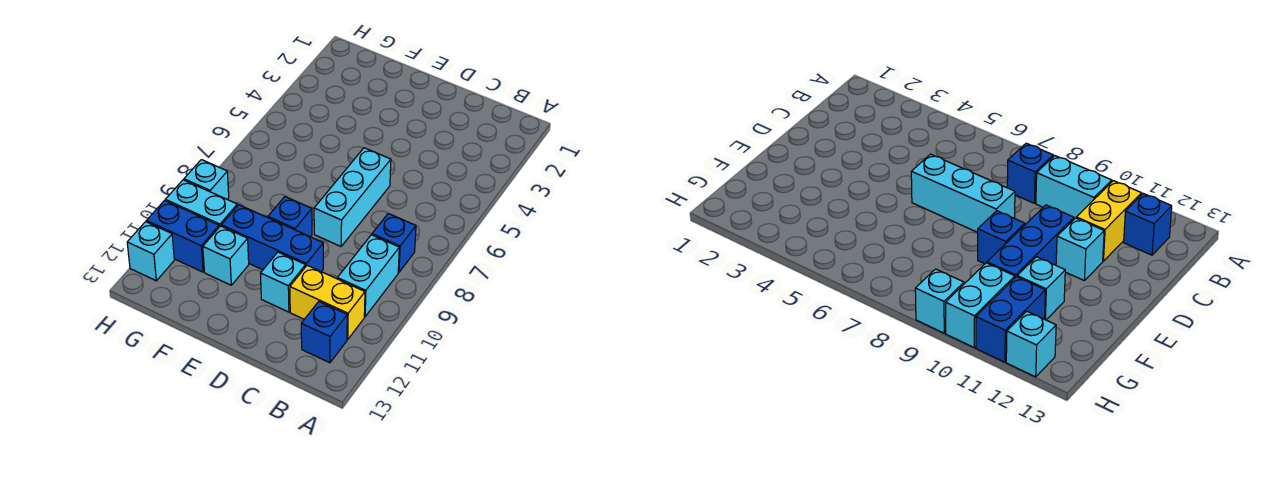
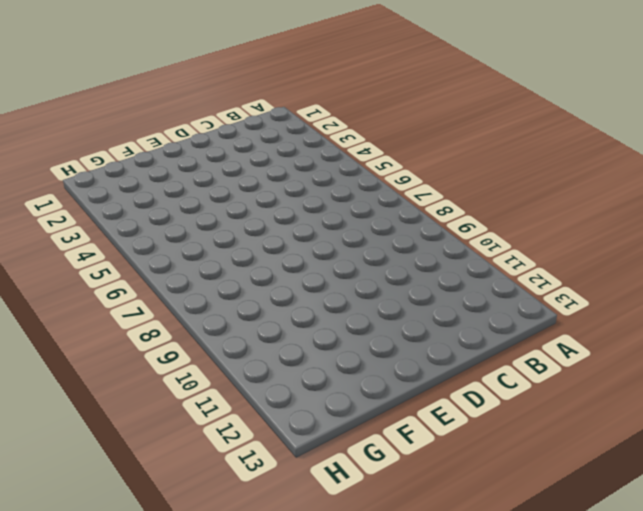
none -> blue brick B8 level 1
none -> cyan brick B9:B10 level 1
none -> yellow brick B11:C11 level 1

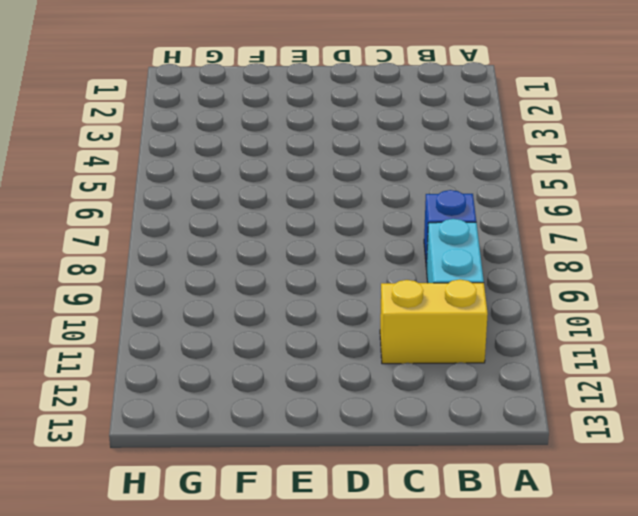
none -> blue brick B12 level 1
none -> cyan brick D6:D8 level 1
none -> blue brick D10:F10 level 1

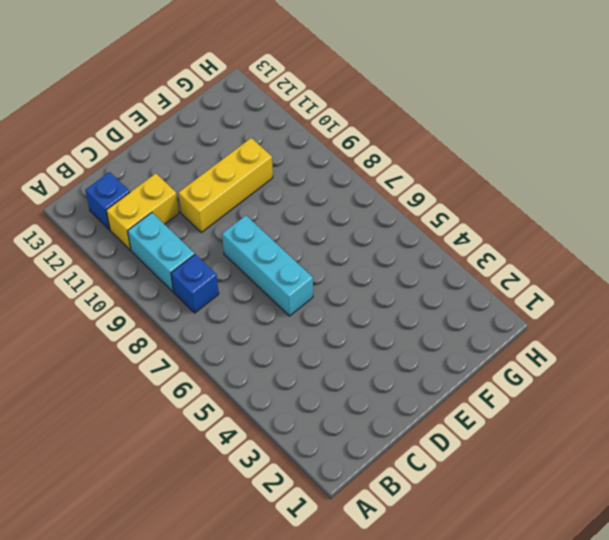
yellow brick D10:F10 level 1 -> blue brick D10:F10 level 1
none -> cyan brick D11 level 1
none -> blue brick E9 level 1
none -> cyan brick F11 level 1

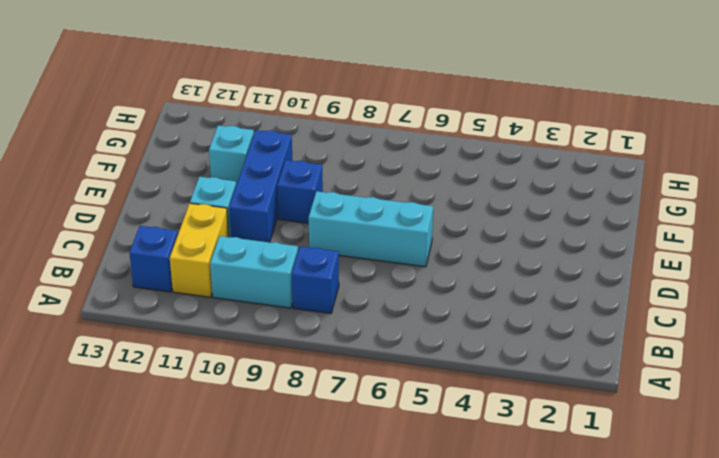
none -> cyan brick G10:H10 level 1
none -> blue brick G11:H11 level 1
none -> cyan brick H9 level 1

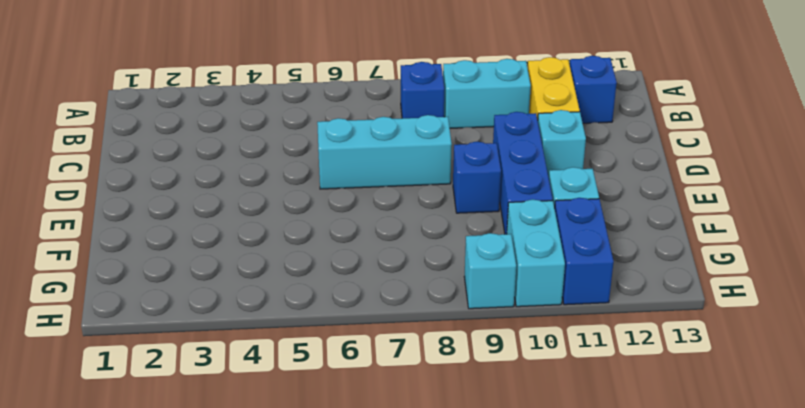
none -> cyan brick H12 level 1

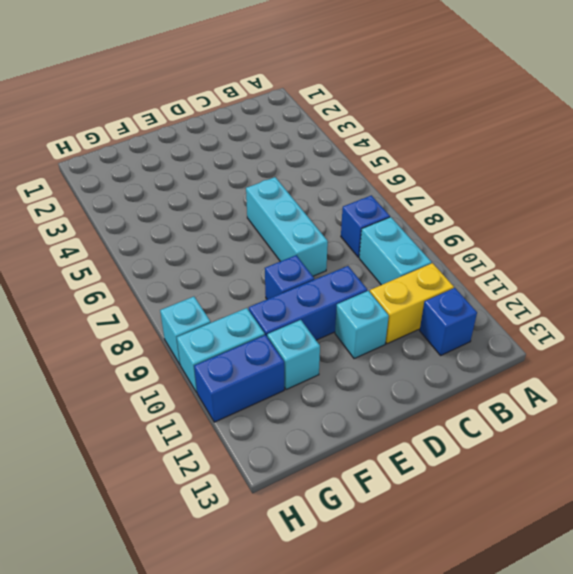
none -> cyan brick H12 level 1

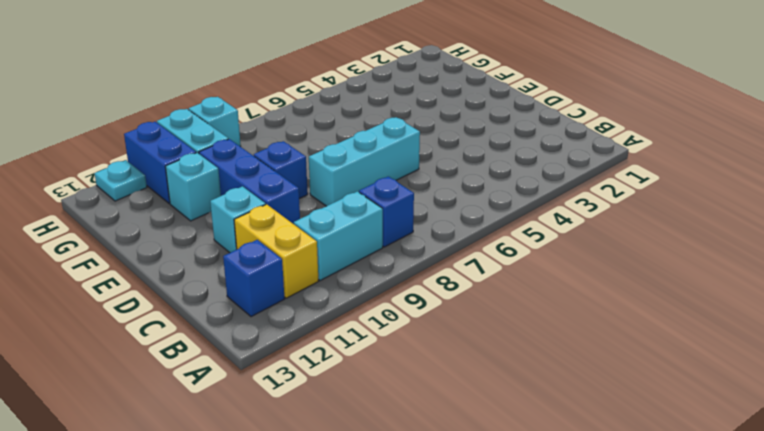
cyan plate H12 level 1 -> cyan brick H12 level 1

